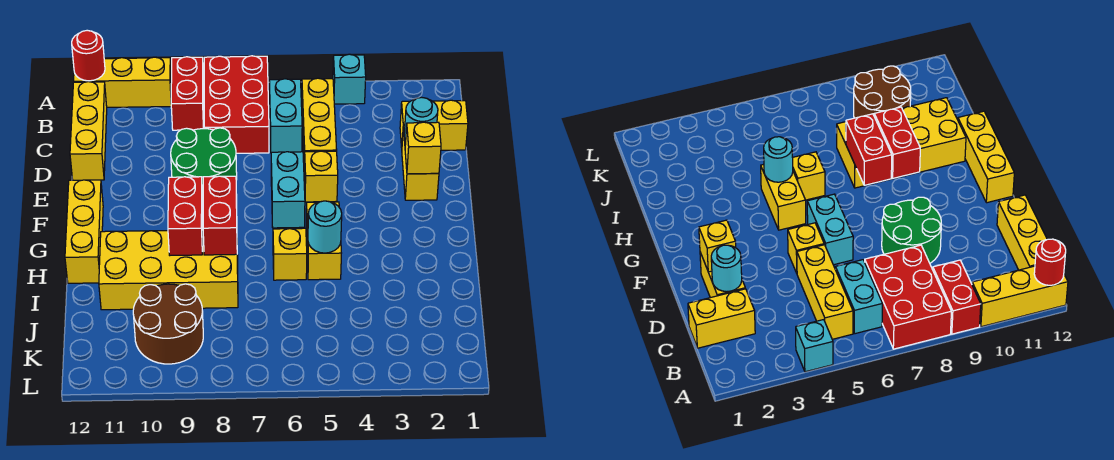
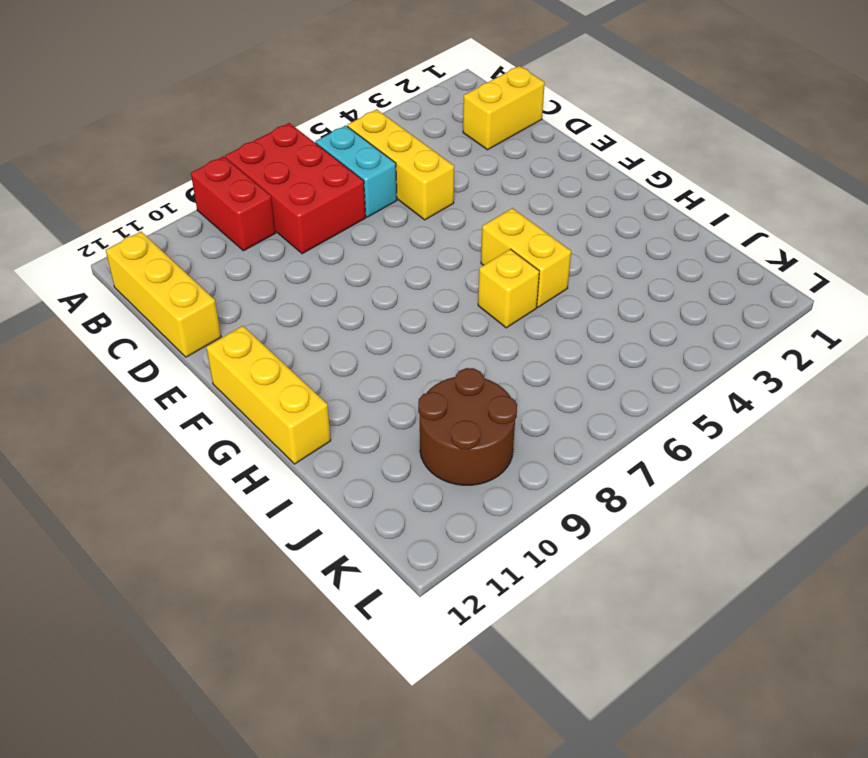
none -> cyan brick A4 level 1
none -> yellow brick A10:A12 level 1
none -> yellow brick D2:E2 level 1

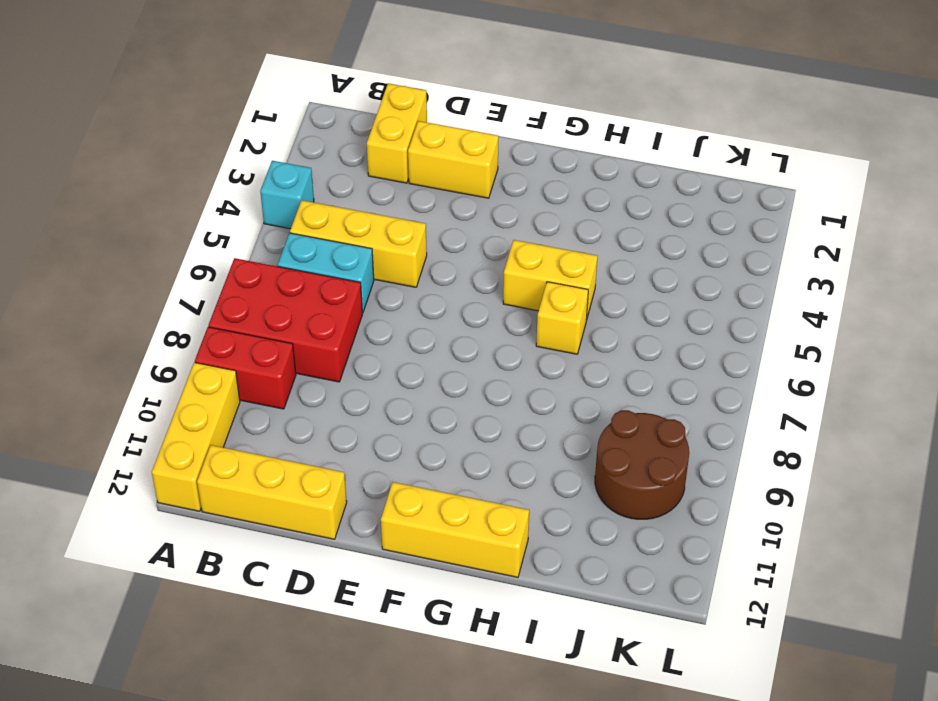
none -> green round brick D8:E9 level 1
none -> yellow brick E5 level 1
none -> cyan brick E6:F6 level 1

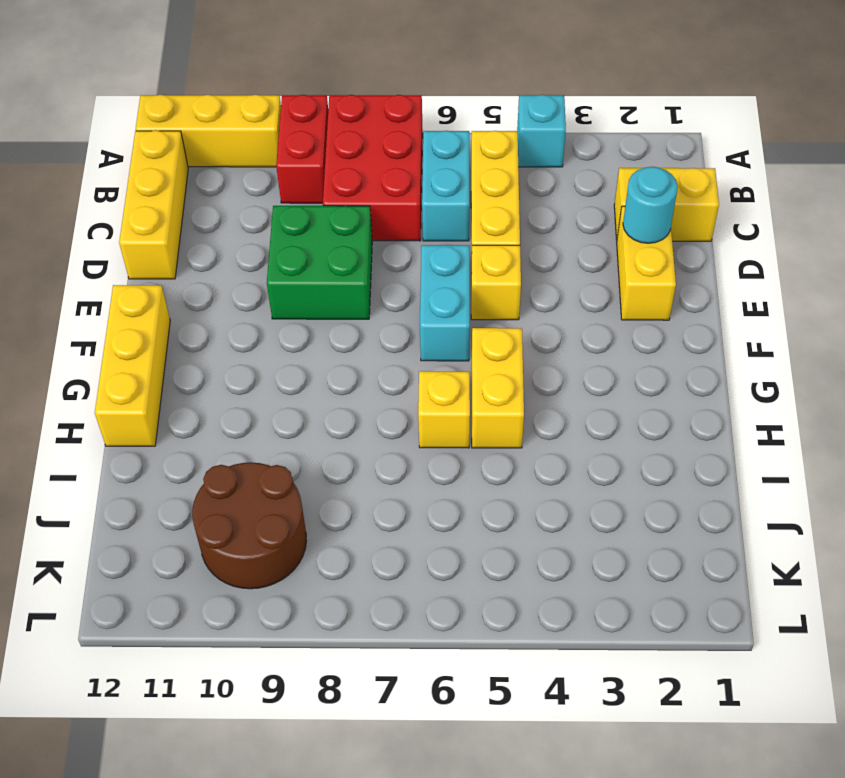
green brick D8:E9 level 1 -> green round brick D8:E9 level 1
none -> yellow brick H8:I11 level 1
none -> red round brick A12 level 2
none -> yellow brick E2 level 2

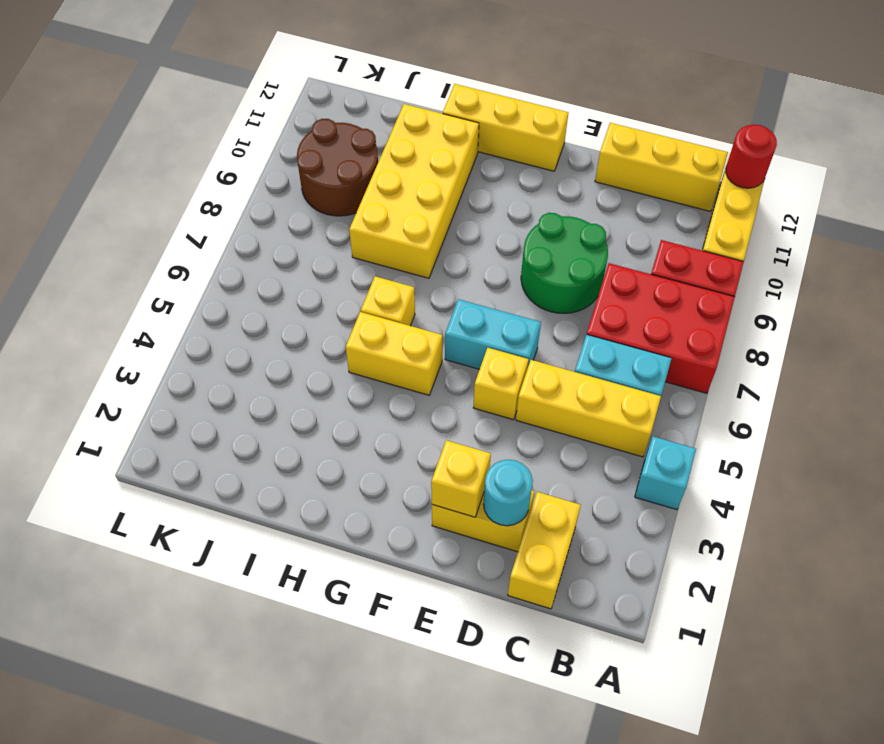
none -> red brick G8:H8 level 2
none -> red brick G9:H9 level 2
none -> cyan round brick H5 level 2

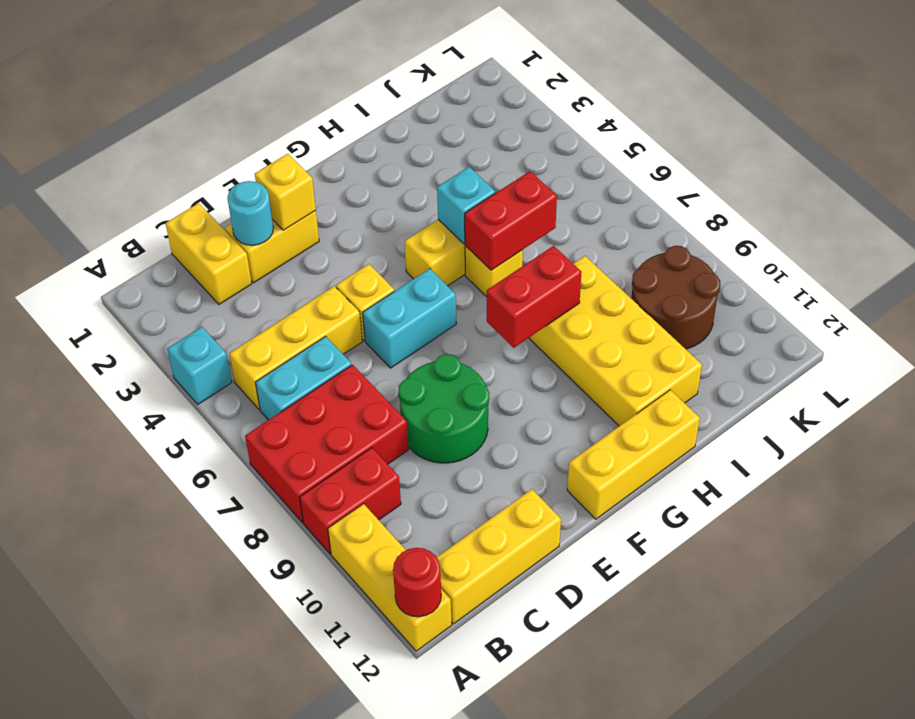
cyan brick H5 level 2 -> cyan round brick H5 level 2
red brick H6:I6 level 2 -> red brick G9:H9 level 2

